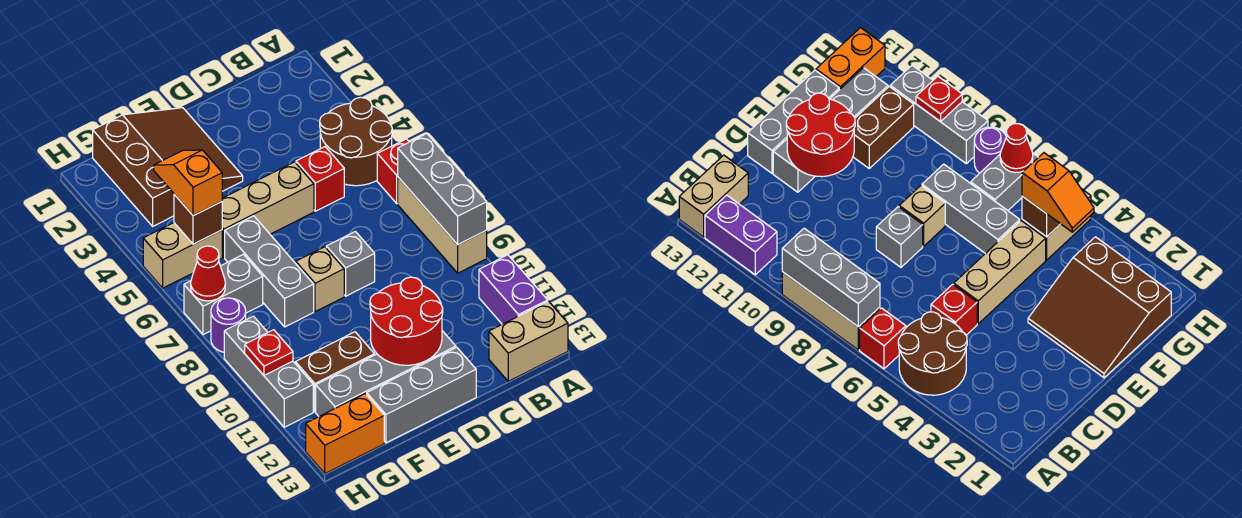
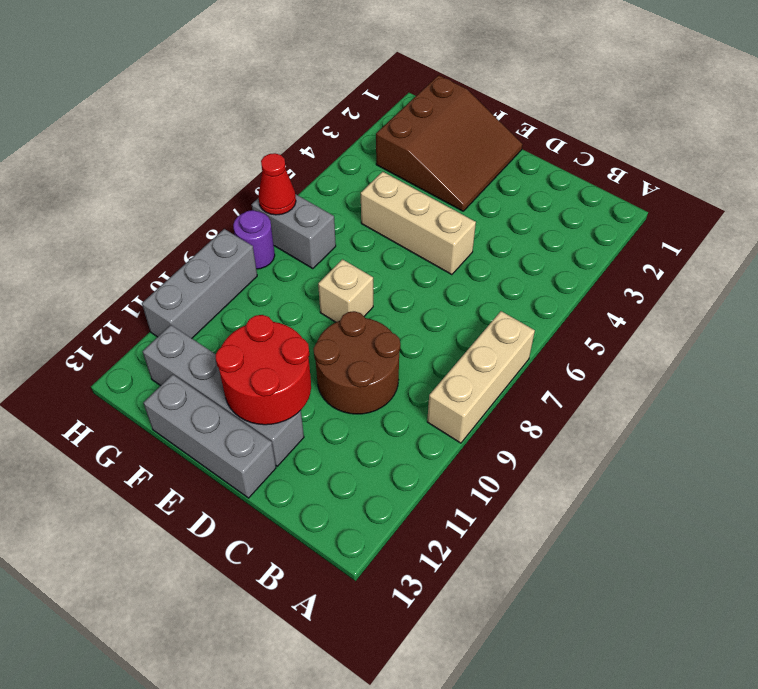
brown round brick C9:D10 level 1 -> brown round brick A4:B5 level 1
none -> red brick A6 level 1
none -> purple brick A11:A12 level 1
none -> tan brick A13:B13 level 1

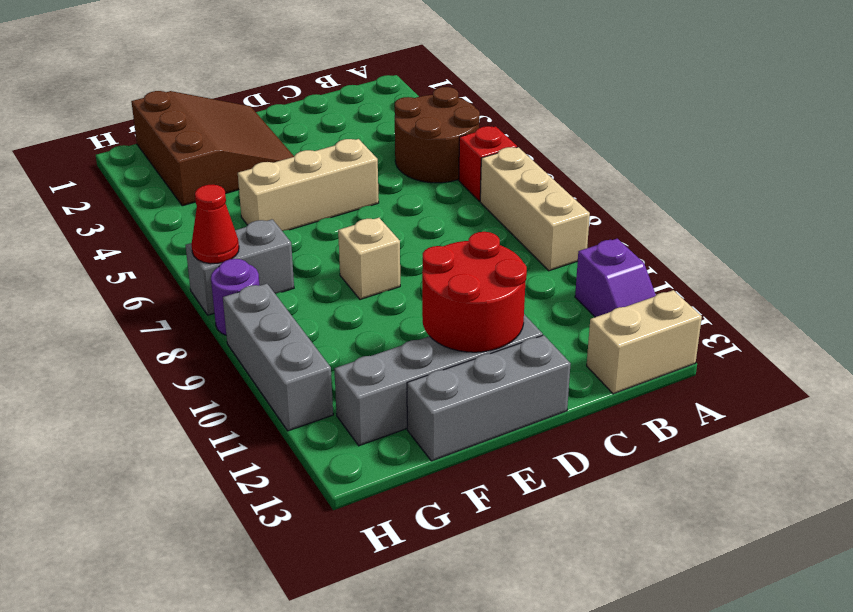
purple slope A11:A12 level 1 top 11 -> purple brick A11:A12 level 1
none -> red brick C5 level 1
none -> grey brick D8 level 1
none -> grey brick F6:F8 level 1

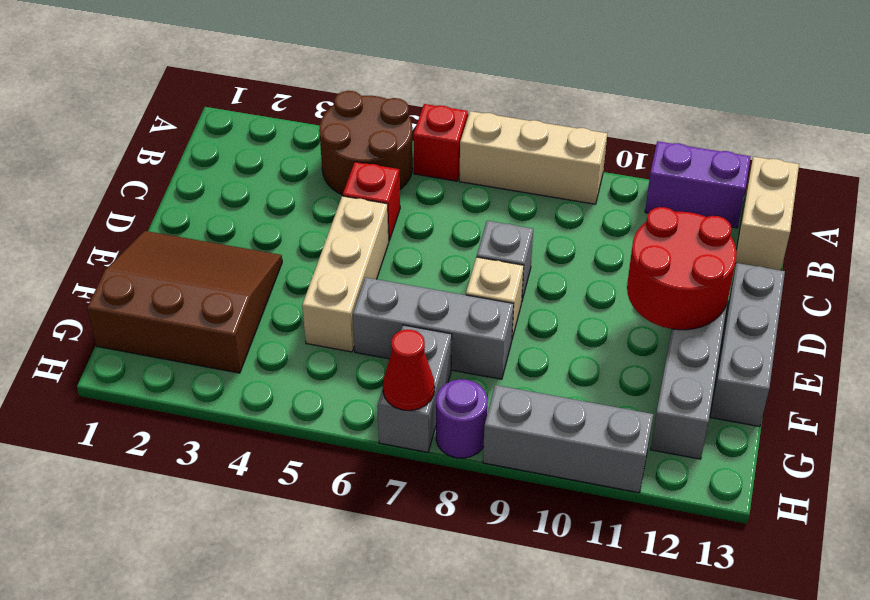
none -> brown brick F11:G11 level 1
none -> tan brick G5:H5 level 1
none -> orange brick G13:H13 level 1

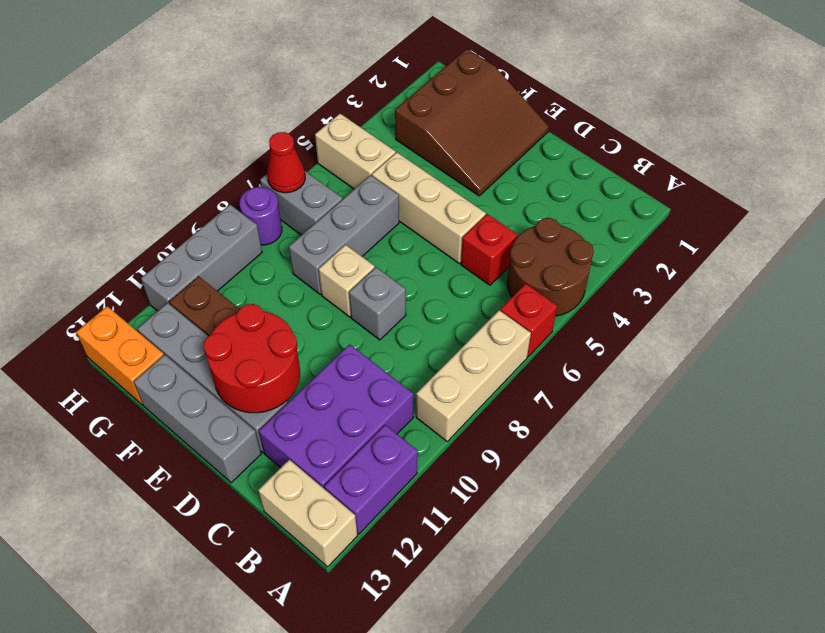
purple brick B10:C12 level 1 -> none
none -> grey brick A7:A9 level 2
none -> brown brick G5 level 2
none -> red plate H10 level 2

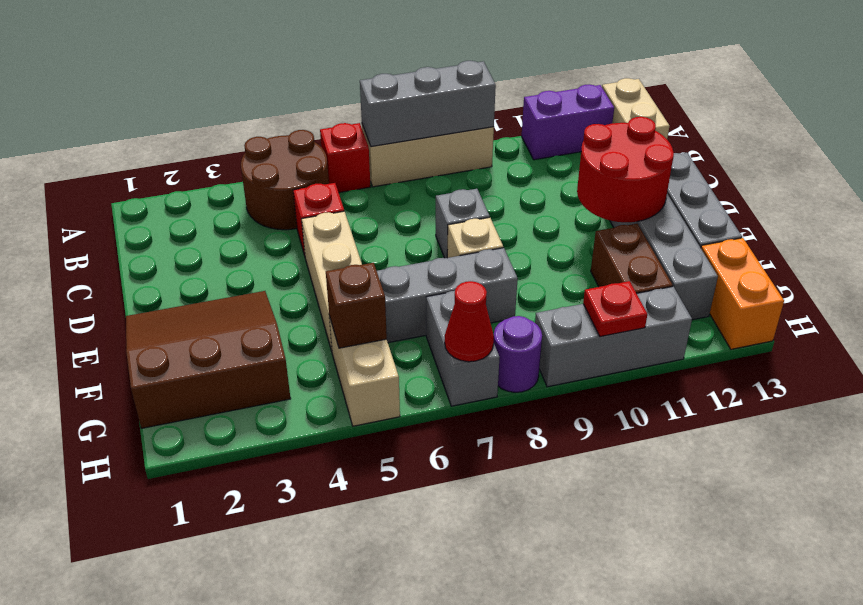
none -> orange slope G4:G5 level 3 top 5

